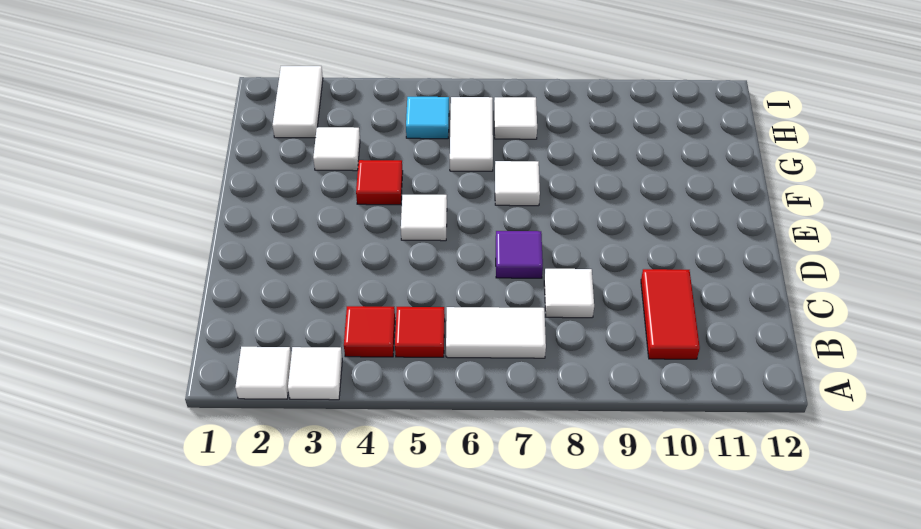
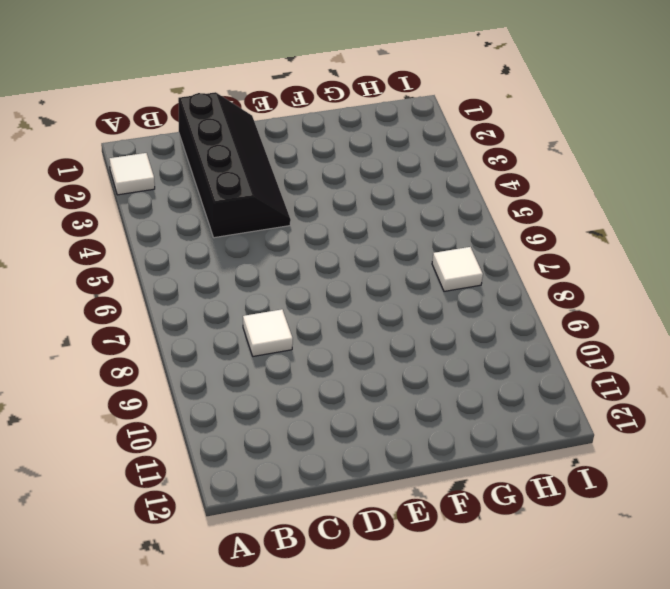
black slope C1:D4 level 1 top C -> none
none -> white tile A3 level 1
none -> red tile B4 level 1
none -> red tile B5 level 1

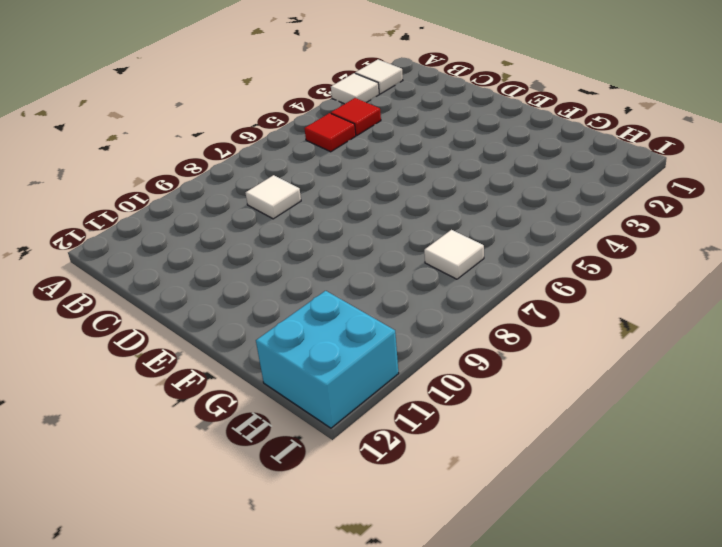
cyan brick H11:I12 level 1 -> none
none -> white tile B6:B7 level 1
none -> red tile B10:C10 level 1
none -> purple tile D7 level 1

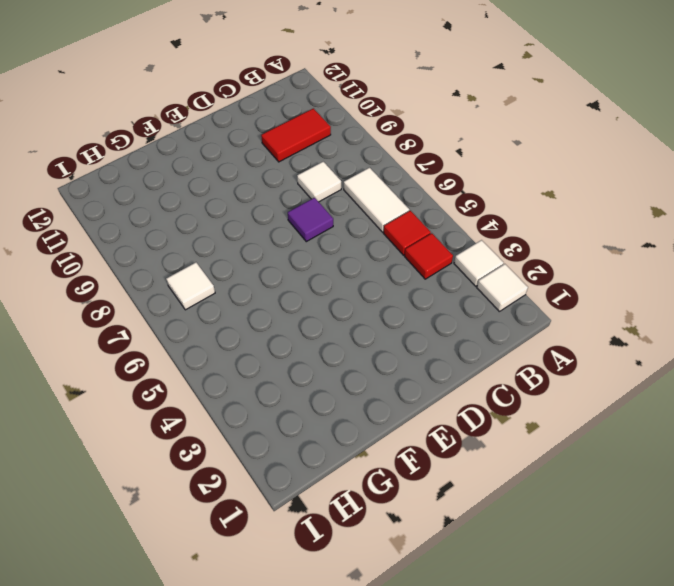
none -> white tile E5 level 1
none -> red tile F4 level 1
none -> white tile F7 level 1

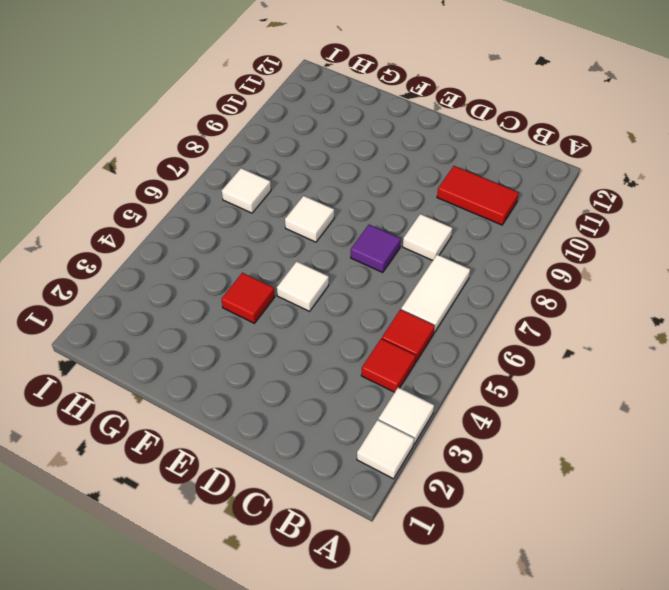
none -> white tile G3 level 1
none -> white tile G6:H6 level 1
none -> white tile H2:I2 level 1

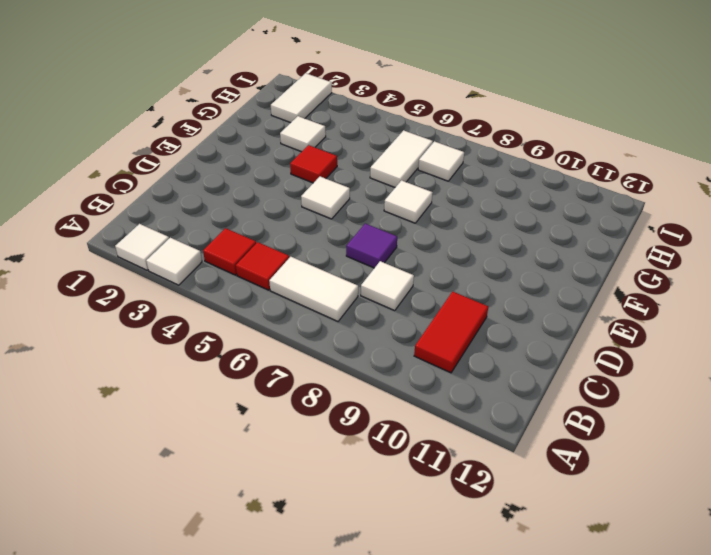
none -> cyan tile H5 level 1

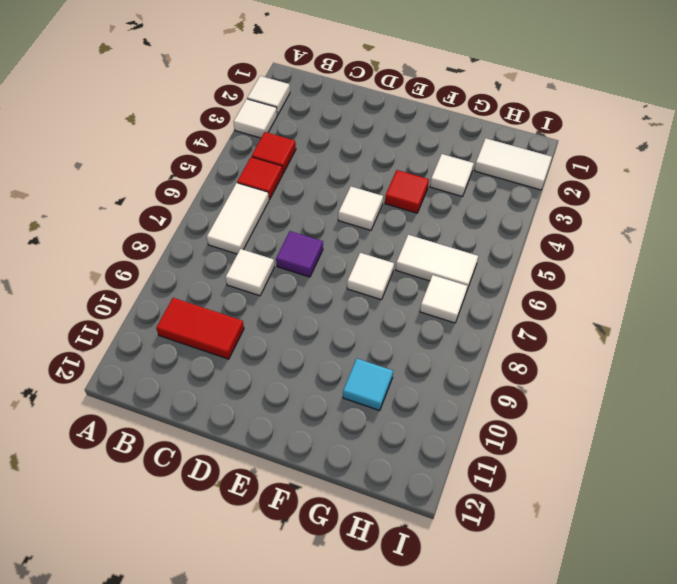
cyan tile G10 level 1 -> cyan tile H5 level 1

